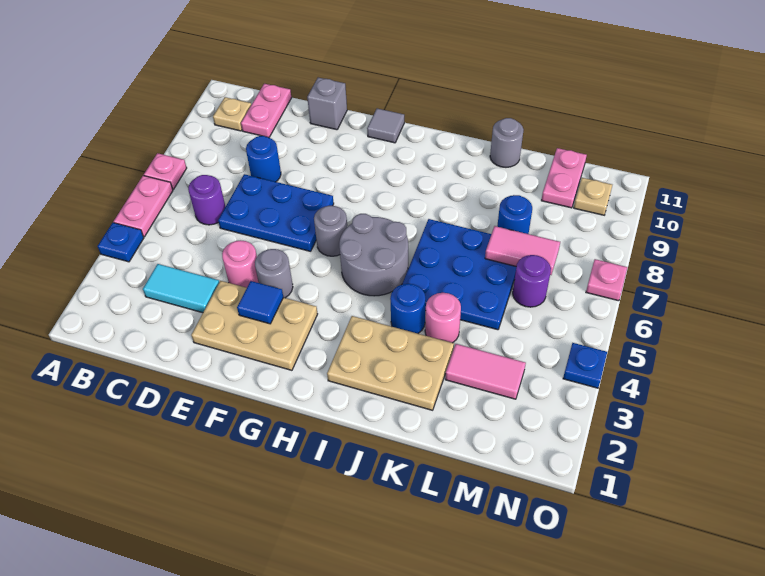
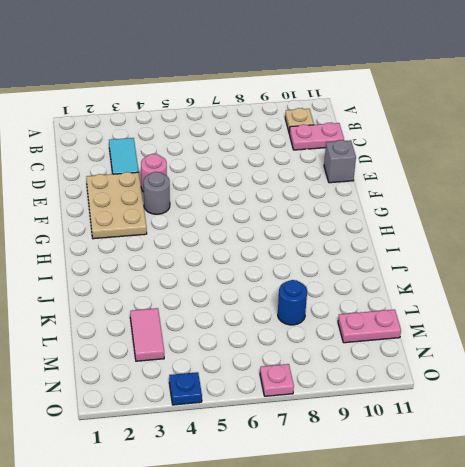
none -> blue plate A4 level 1
none -> pink plate A5:A6 level 1
none -> pink plate A7 level 1
none -> purple round brick C6 level 1

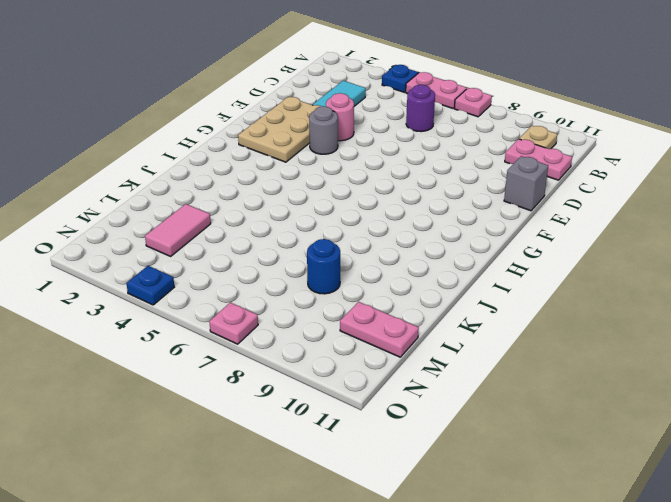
none -> blue plate D6:F7 level 1
none -> blue round brick D8 level 1
none -> grey round brick G6 level 1
none -> grey tile G11 level 1

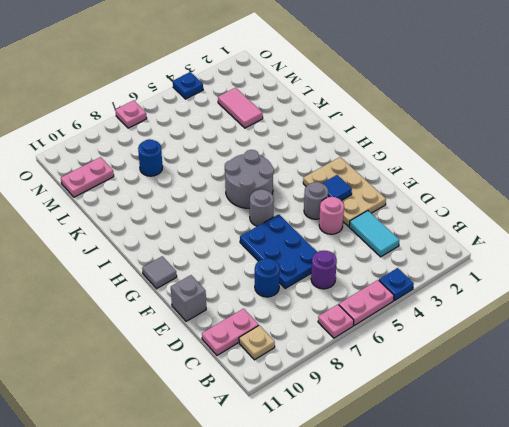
none -> tan plate I2:K3 level 1
none -> blue round brick J4 level 1
none -> blue plate J5:L7 level 1
none -> pink round brick K4 level 1

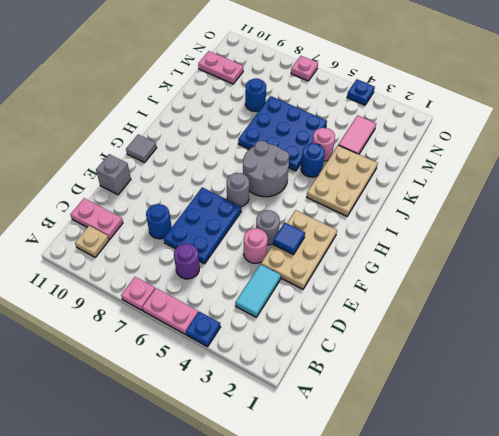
none -> grey round brick K11 level 1
none -> purple round brick M6 level 1
none -> tan plate N10 level 1
none -> pink tile L7:M7 level 2

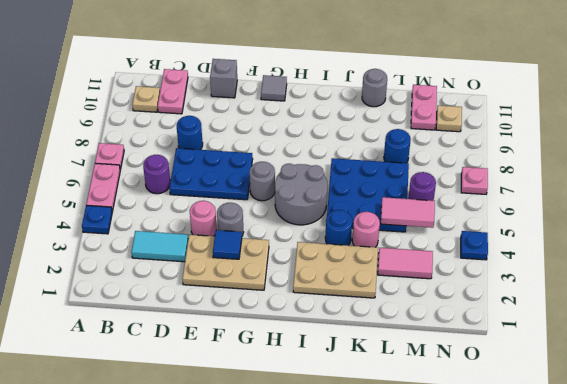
pink tile L5:M5 level 2 -> pink tile L7:M7 level 2

